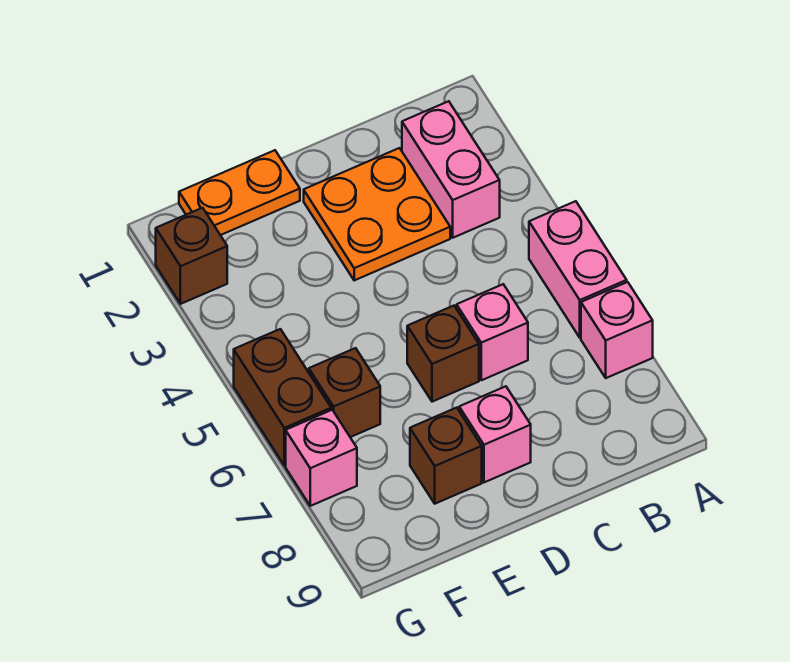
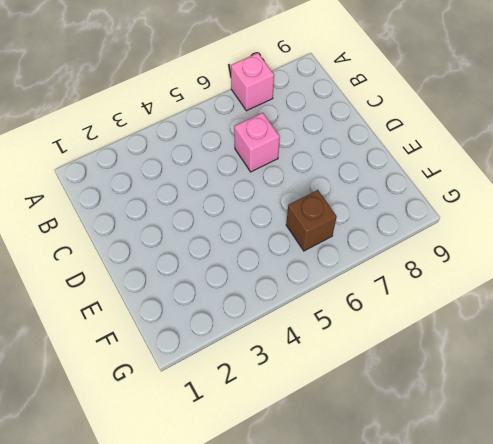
none -> pink brick A5:A6 level 1
none -> pink brick B2:B3 level 1
none -> orange plate C2:D3 level 1

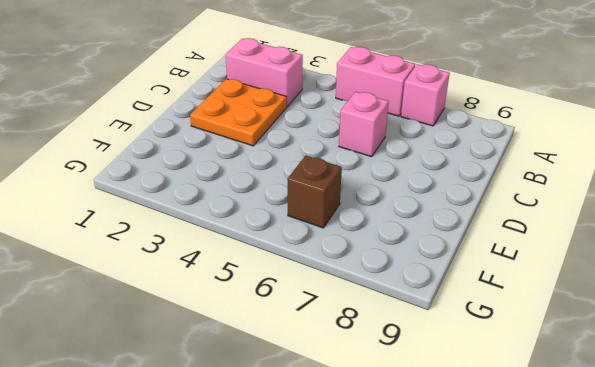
none -> brown brick D6 level 1
none -> pink brick D8 level 1
none -> orange plate E1:F1 level 1

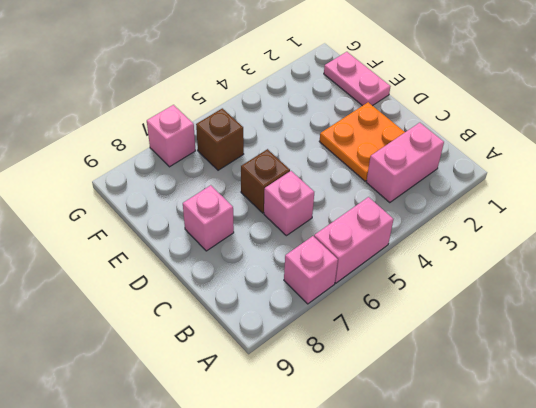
pink plate E1:F1 level 1 -> orange plate E1:F1 level 1
none -> brown brick E8 level 1
none -> brown brick G2 level 1
none -> brown brick G5:G6 level 1

